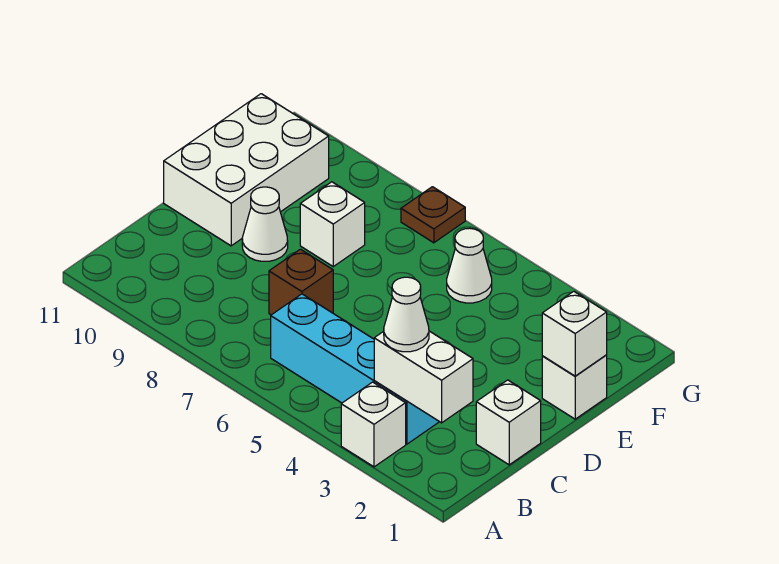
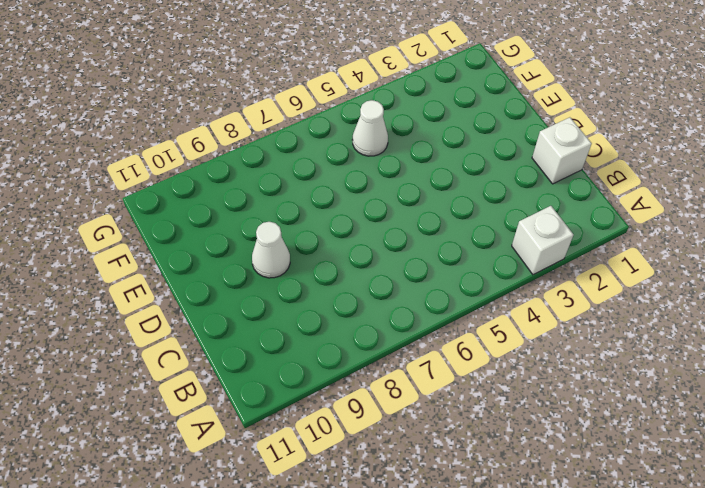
none -> cyan brick B3:B6 level 1
none -> brown brick C7 level 1
none -> white brick D10:F11 level 1

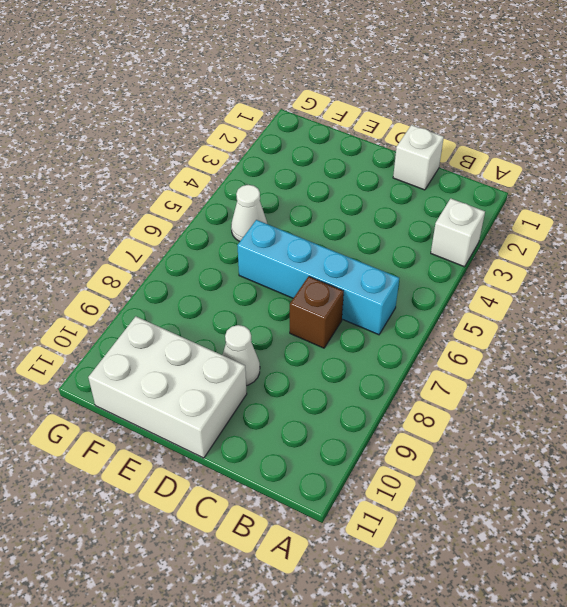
cyan brick B6:E6 level 1 -> cyan brick B3:B6 level 1
none -> white brick E1 level 1
none -> white brick E8 level 1
none -> brown plate G7 level 1

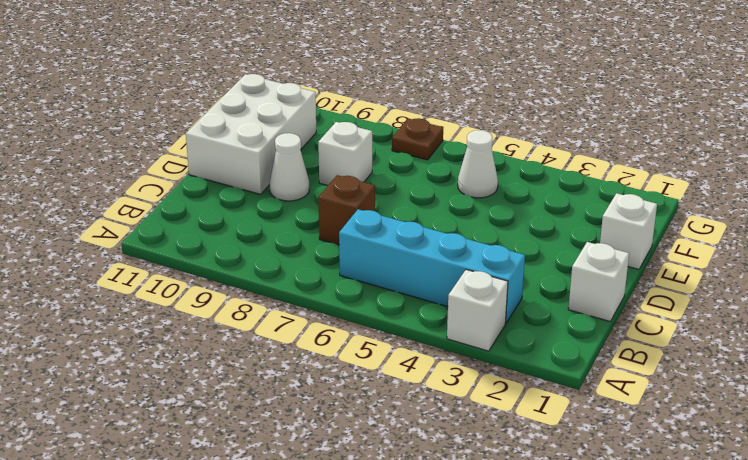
none -> white brick B2:B3 level 2
none -> white brick E1 level 2
none -> white cone B3 level 3

